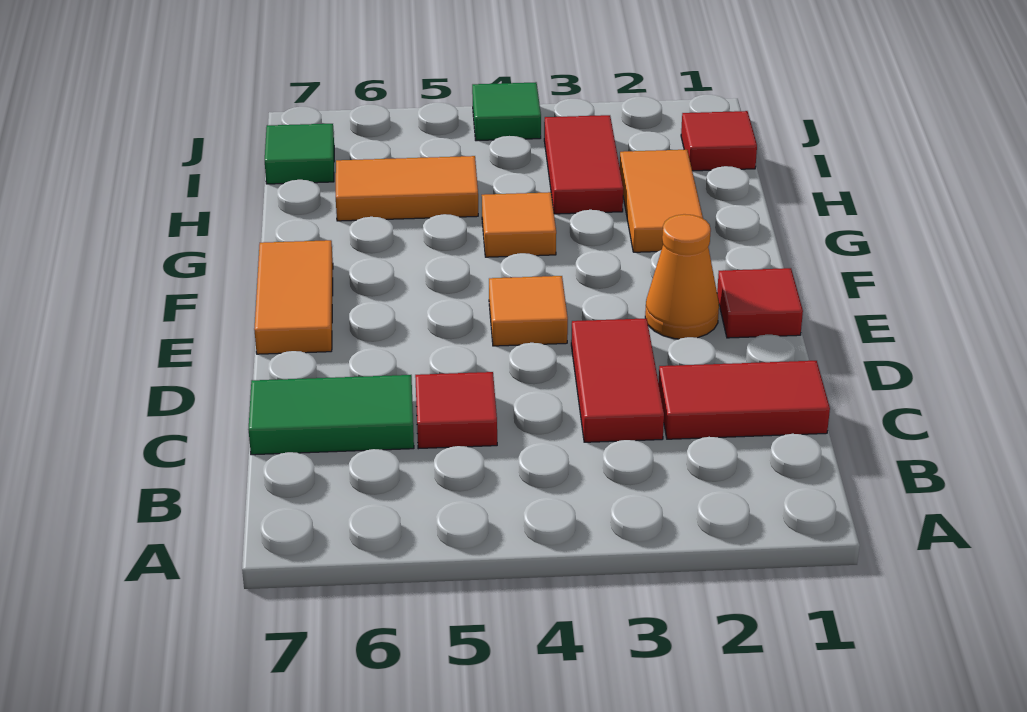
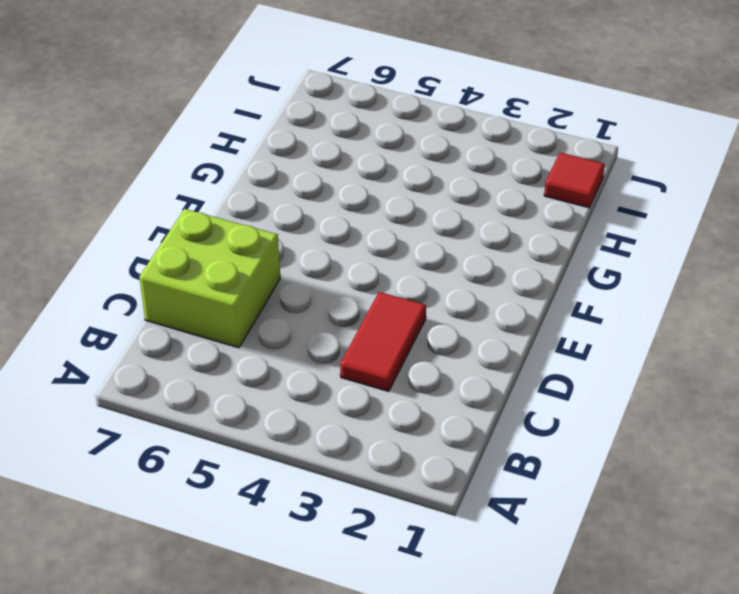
lime brick C6:D7 level 1 -> green tile C6:C7 level 1
none -> red tile C1:C2 level 1
none -> red tile C5 level 1
none -> red tile E1 level 1

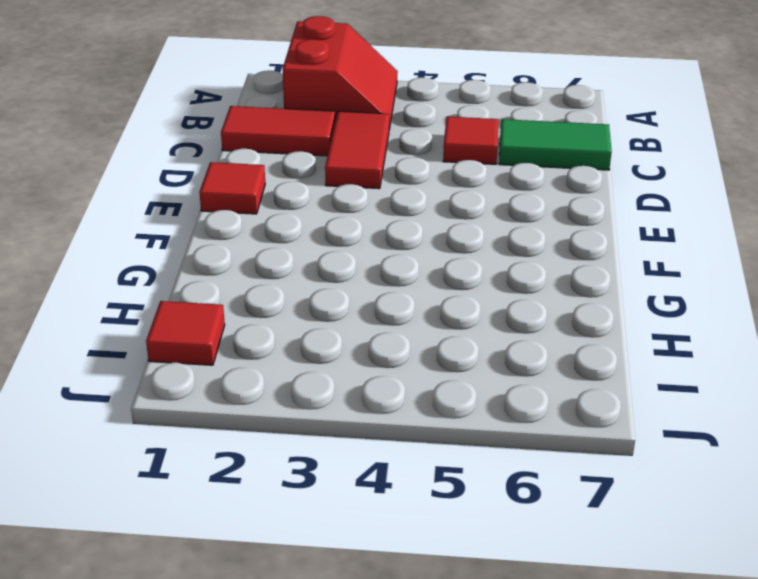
red slope A2:B3 level 1 top 2 -> none
none -> orange cone E2 level 1
none -> orange tile E4 level 1
none -> orange tile E7:F7 level 1

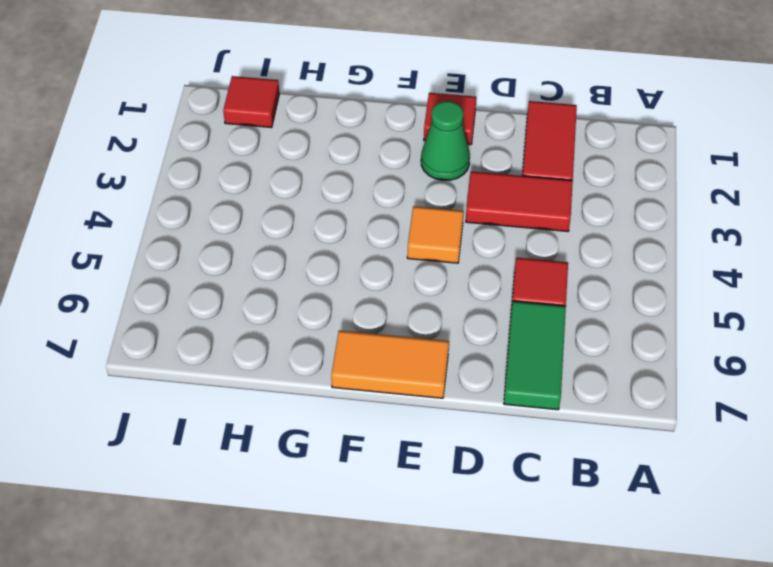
green cone E2 level 1 -> orange cone E2 level 1
none -> orange tile G2:H2 level 1
none -> orange tile G4 level 1
none -> red tile H3:I3 level 1

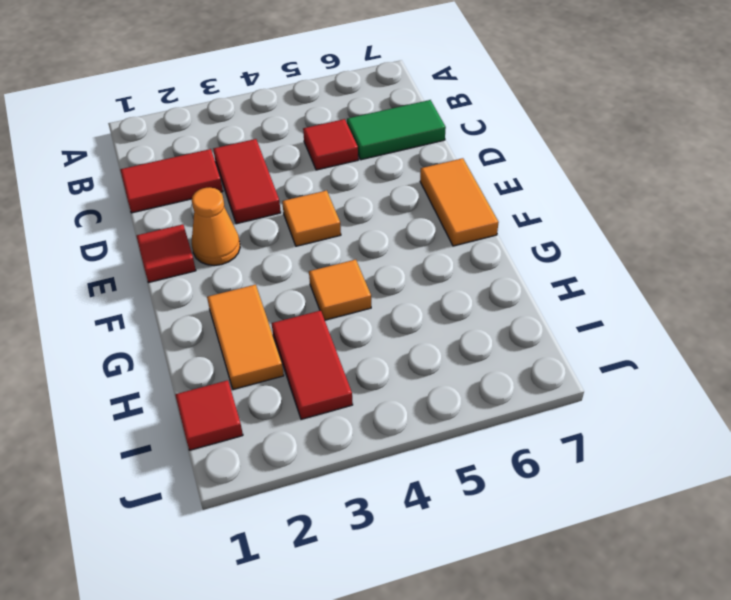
none -> orange tile H5:H6 level 1
none -> green tile I7 level 1
none -> green tile J4 level 1

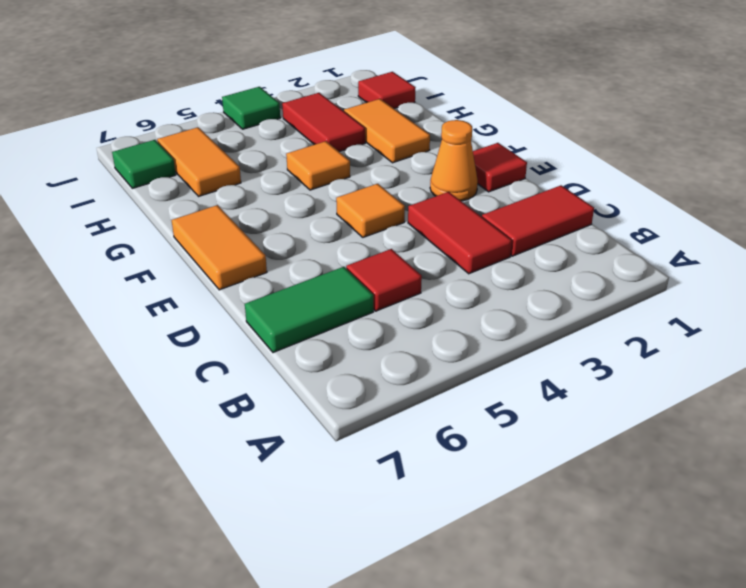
orange tile H6:I6 level 1 -> orange tile H5:H6 level 1

